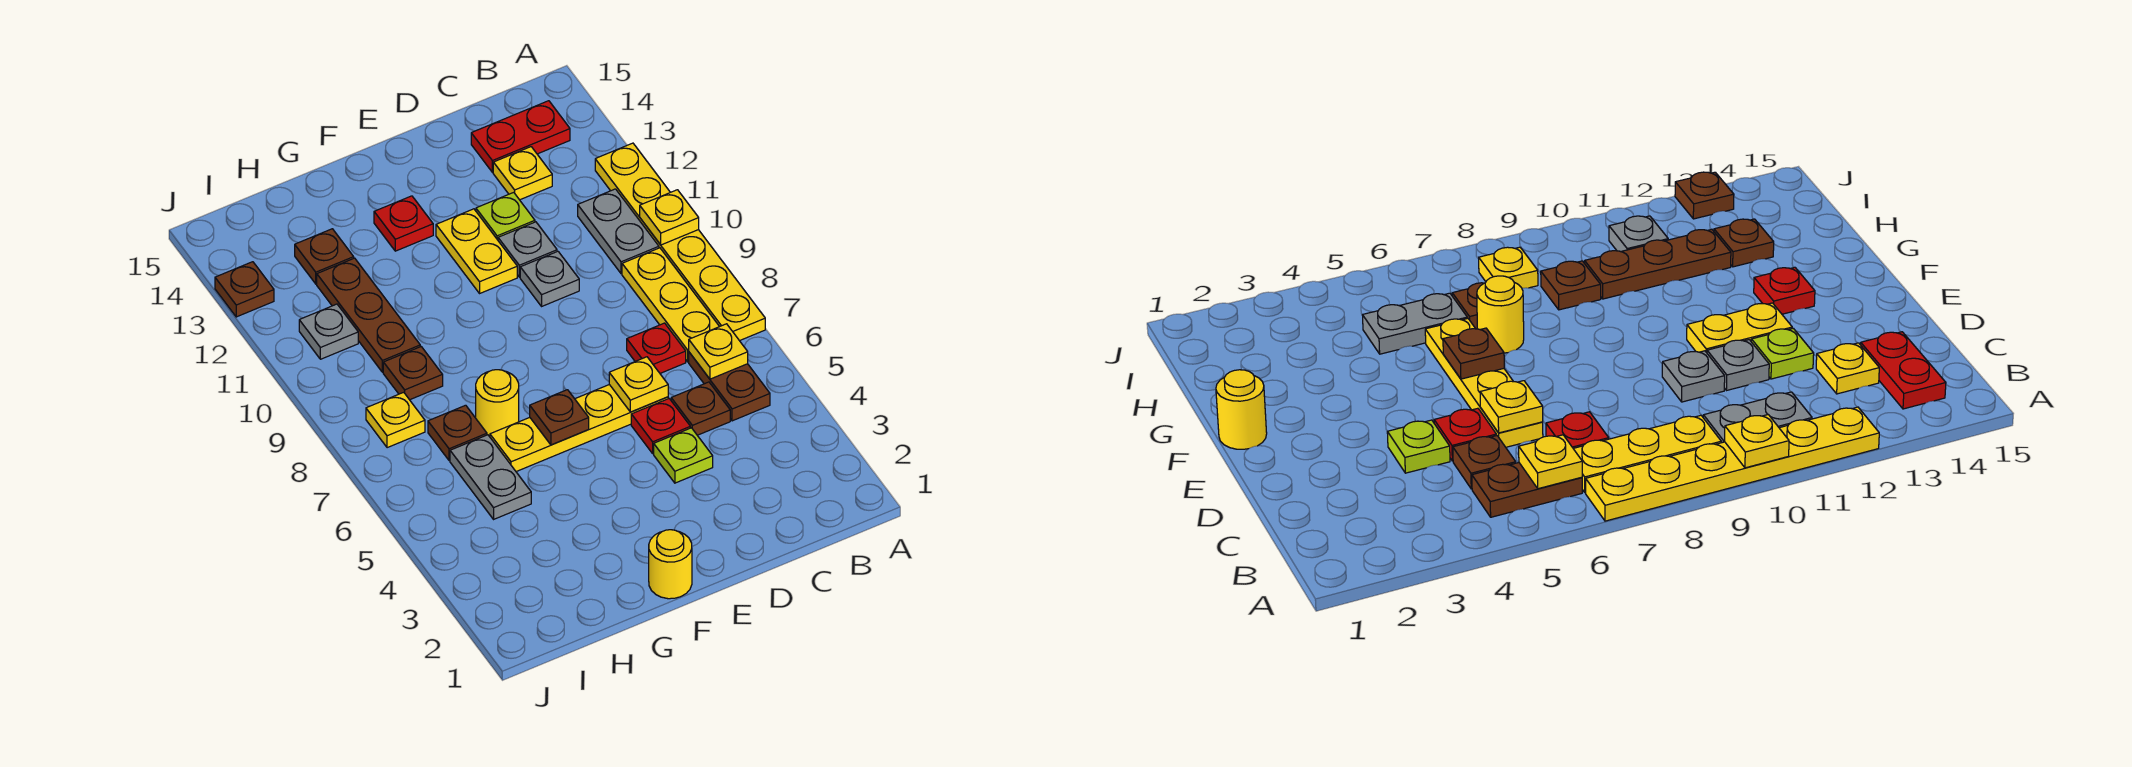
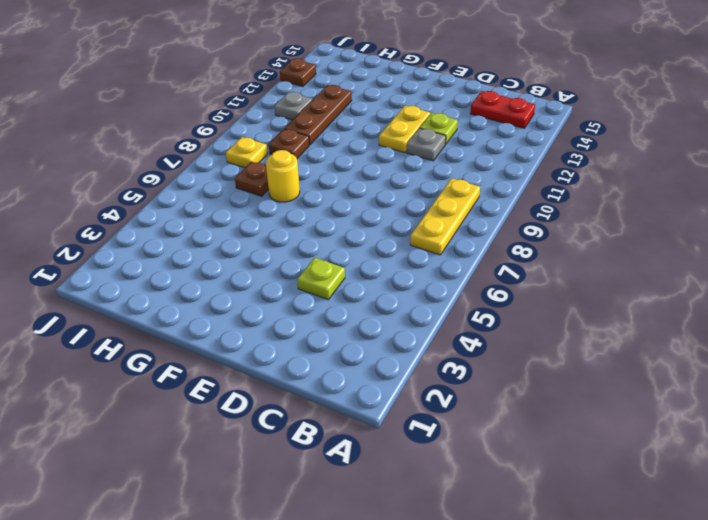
none -> yellow plate A7:A12 level 1
none -> brown plate B5:B6 level 1
none -> grey plate B10:B11 level 1
none -> brown plate C5 level 1

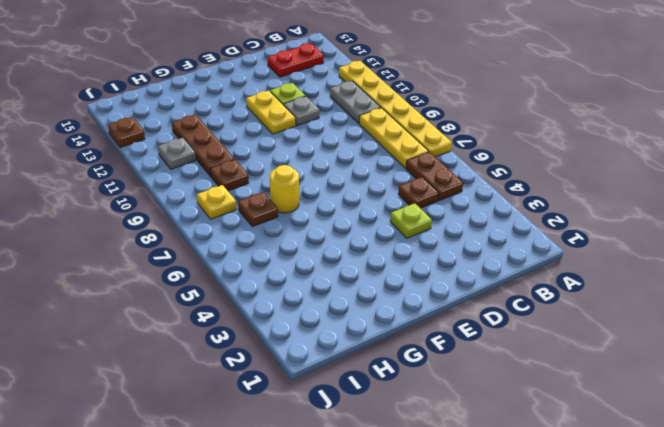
none -> red plate C7 level 1
none -> yellow plate C13 level 1
none -> red plate D5 level 1
none -> yellow plate D6:G6 level 1

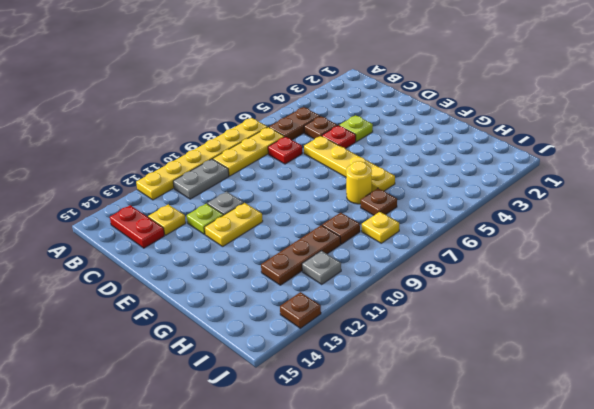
none -> grey plate D10 level 1
none -> yellow round brick F1 level 1
none -> red plate F13 level 1
none -> grey plate H5:H6 level 1

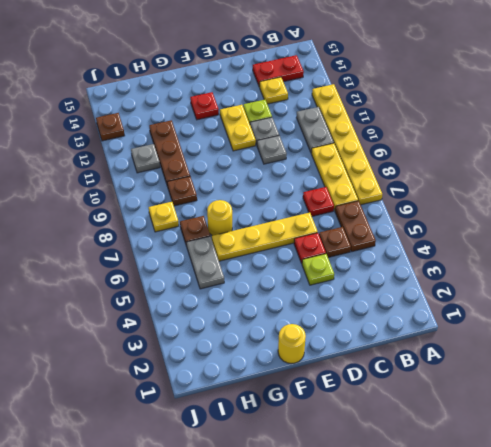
none -> brown plate H13 level 1
none -> yellow plate A10 level 2
none -> yellow plate B6 level 2
none -> yellow plate D6 level 2

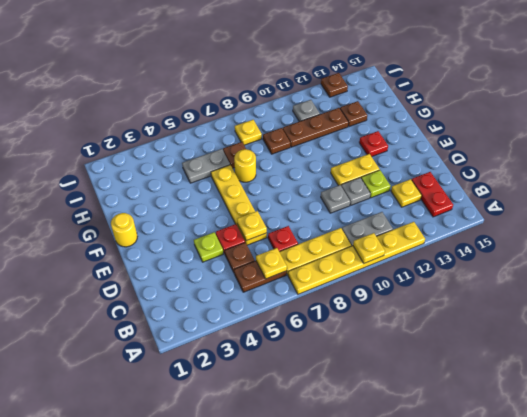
none -> brown plate F6 level 2

